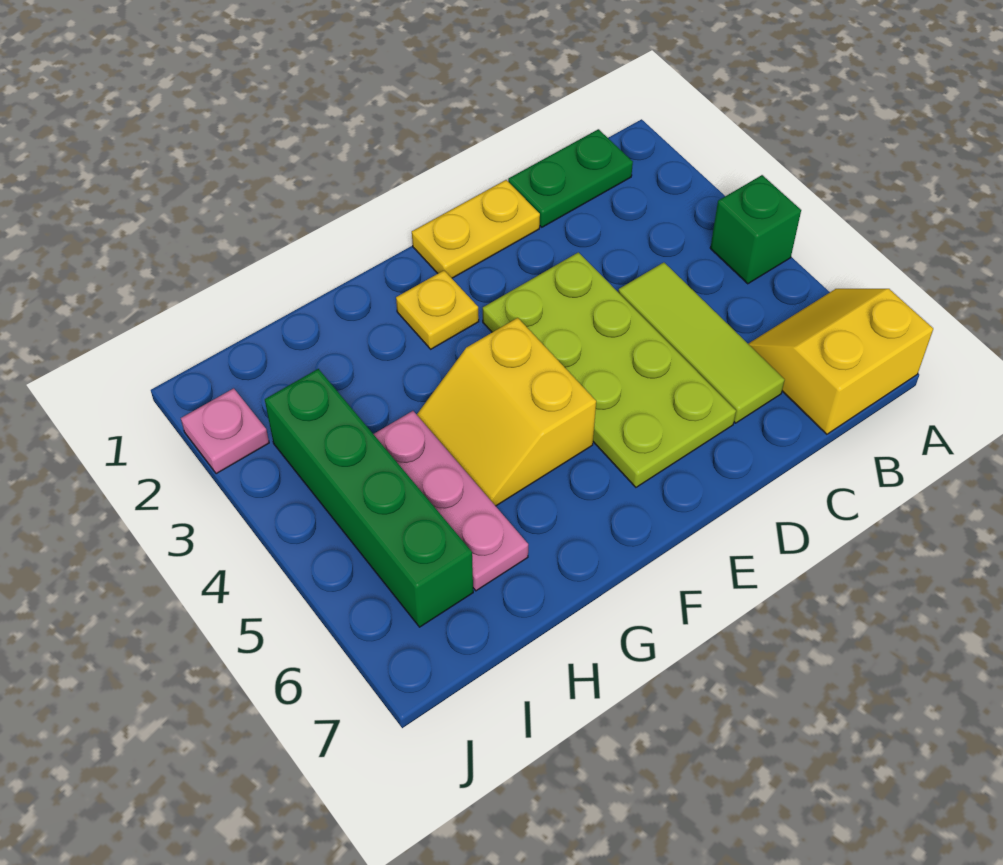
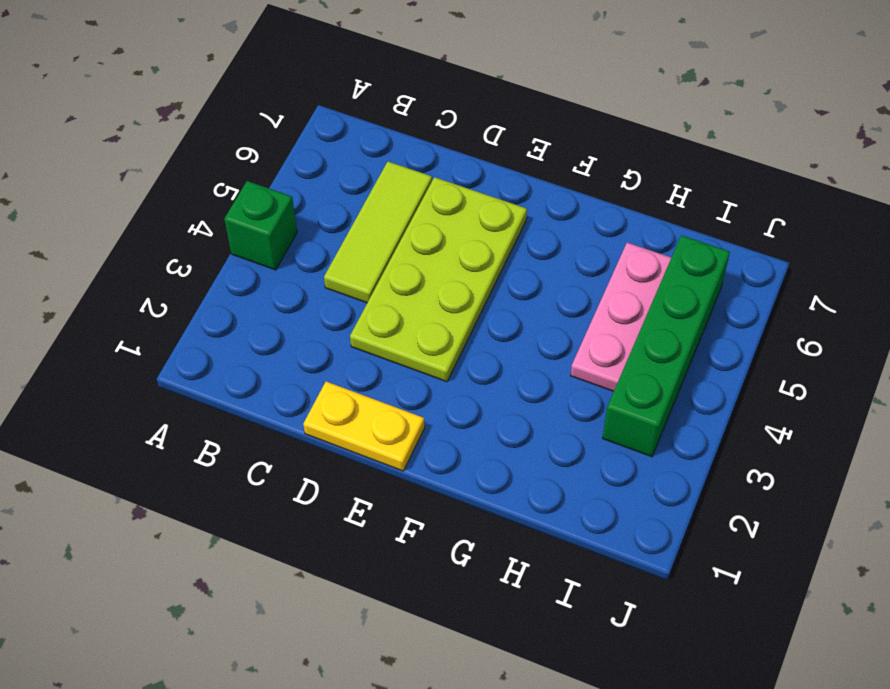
none -> yellow slope A6:B7 level 1 top 7
none -> green plate B1:C1 level 1

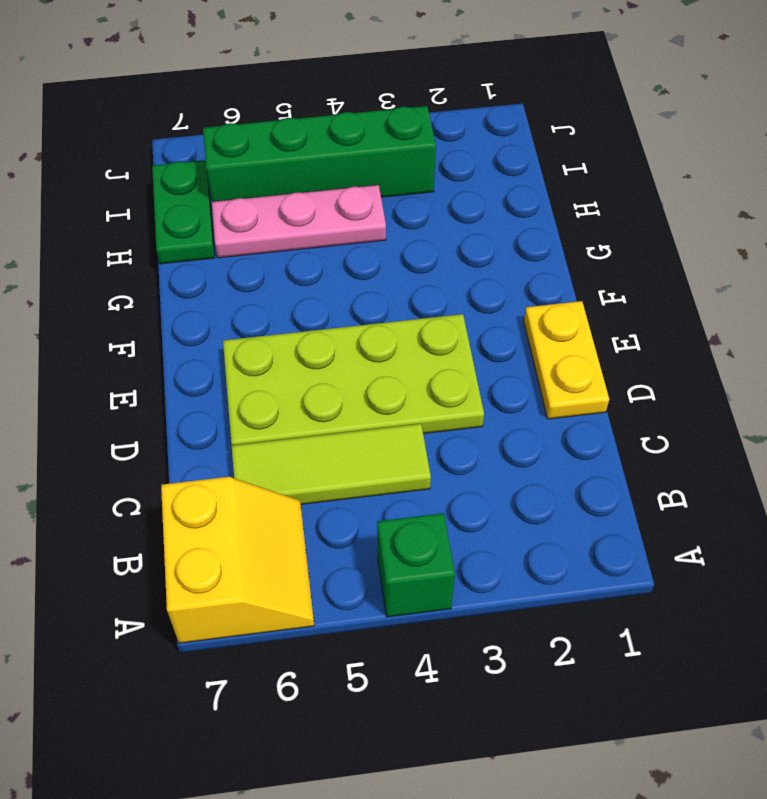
green plate H7:I7 level 1 -> green plate B1:C1 level 1
none -> yellow plate F2 level 1
none -> yellow slope F4:G5 level 1 top F

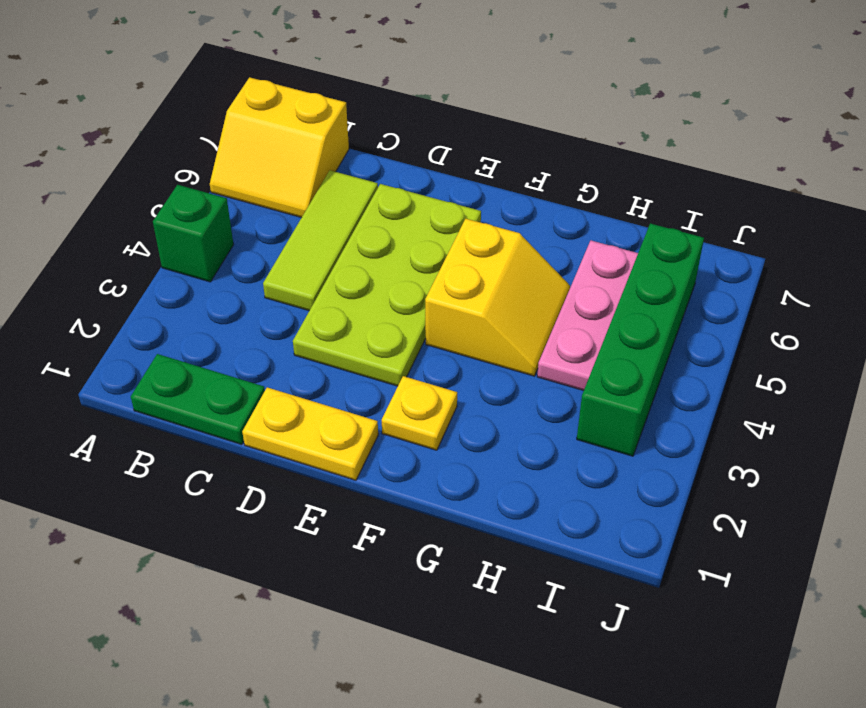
none -> pink plate J2 level 1

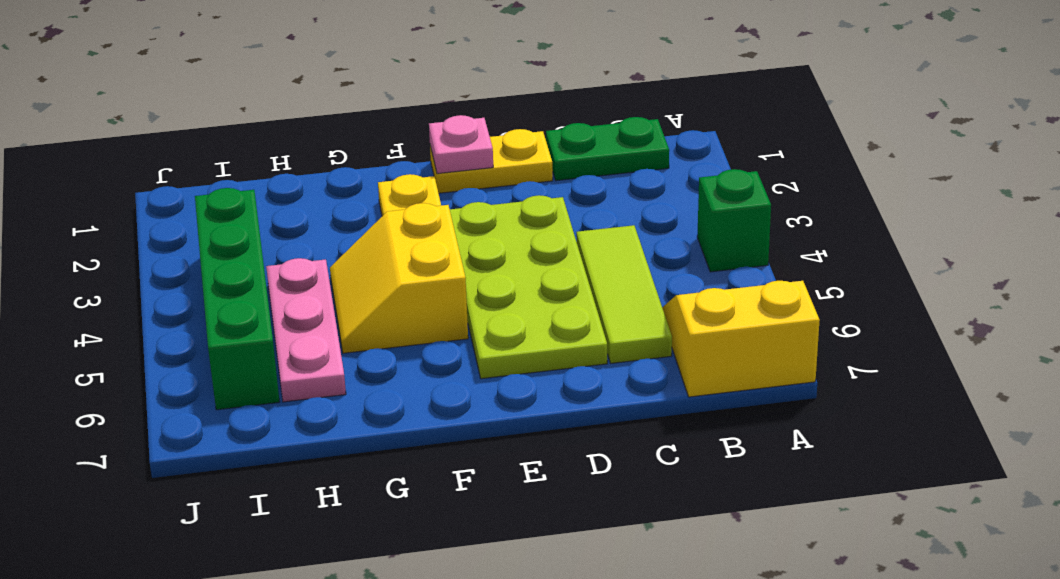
pink plate E1 level 2 -> pink plate J2 level 1

